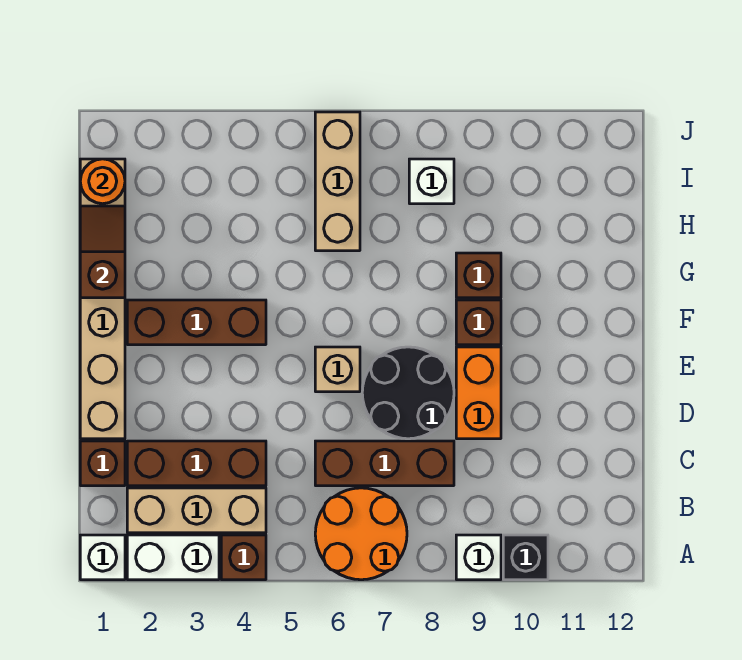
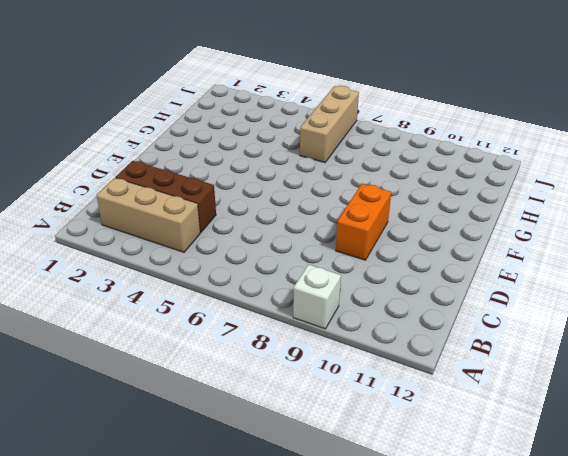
none -> white brick A1 level 1
none -> white brick A2:A3 level 1
none -> brown brick A4 level 1

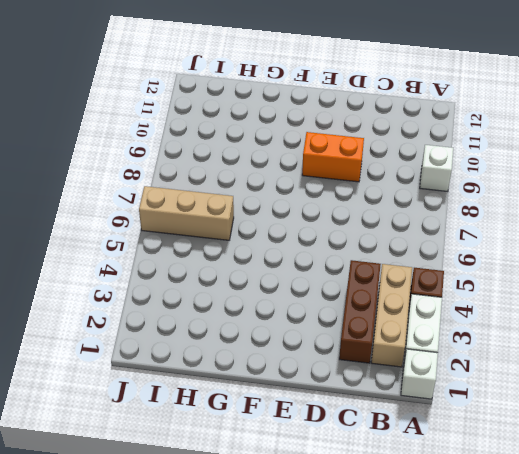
none -> orange round brick A6:B7 level 1
none -> black brick A10 level 1
none -> brown brick C1 level 1

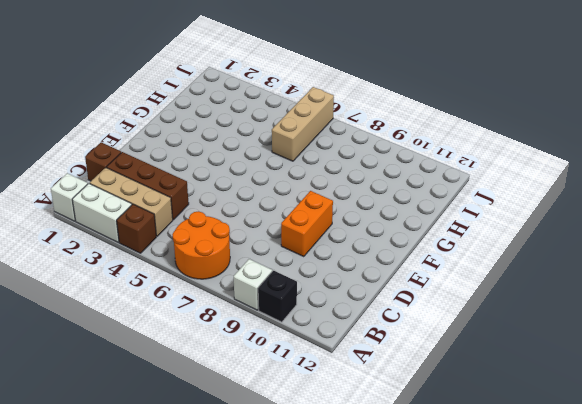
none -> brown brick C6:C8 level 1
none -> tan brick D1:I1 level 1
none -> black round brick D7:E8 level 1

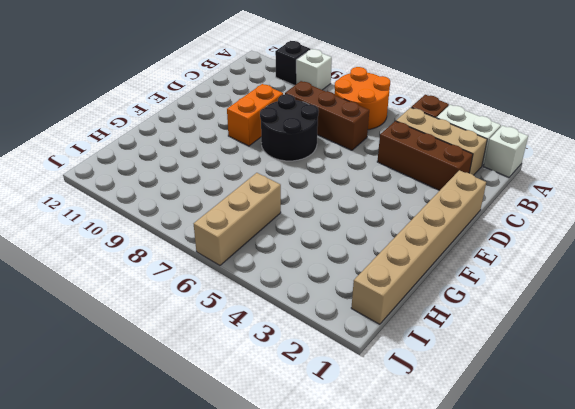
none -> brown brick C1 level 1
none -> tan brick E6 level 1
none -> brown brick F2:F4 level 1

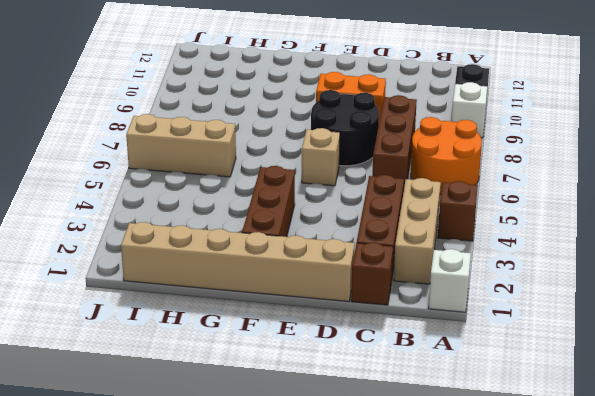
none -> white brick A2:A3 level 1
none -> brown brick F9 level 1
none -> brown brick G9 level 1

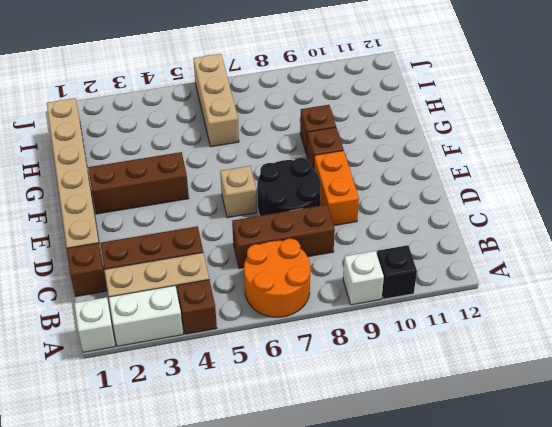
none -> white brick I8 level 1
none -> brown slope G1:H1 level 2 top G
none -> orange round brick I1 level 2

